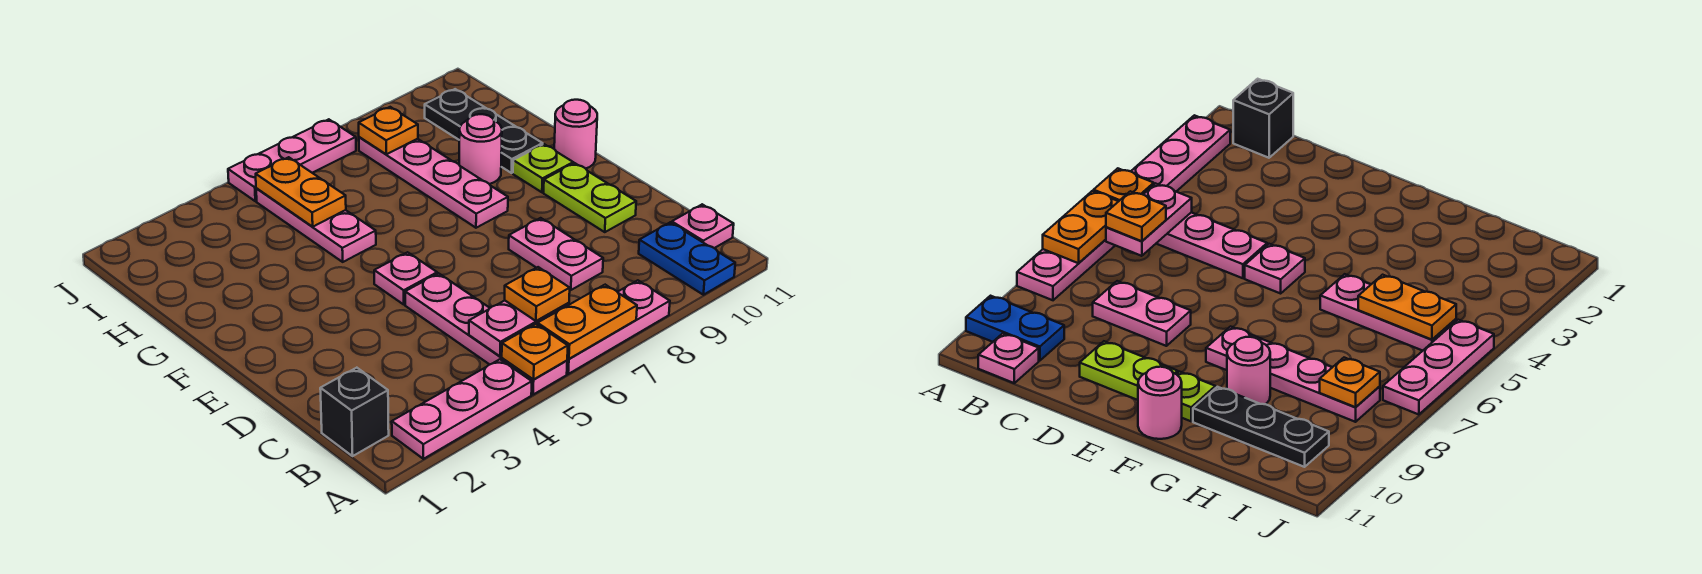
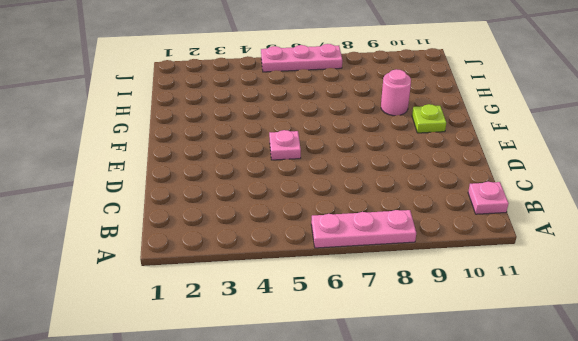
none -> pink plate A2:A4 level 1
none -> pink plate A5:D5 level 1
none -> blue plate A10:B10 level 1

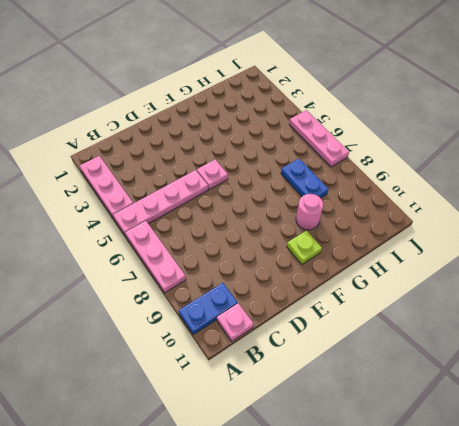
blue plate H7:H8 level 1 -> pink plate F8:I8 level 1
none -> black brick B1 level 1
none -> pink plate C8:D8 level 1
none -> lime plate D10:E10 level 1

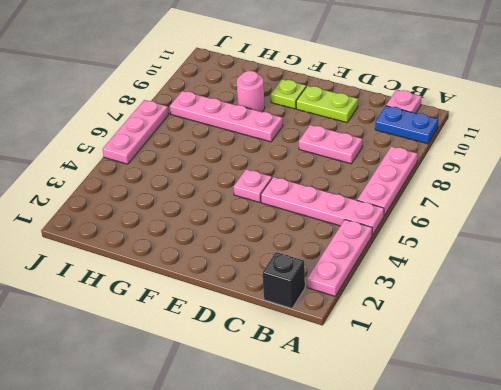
none -> pink round brick F11 level 1
none -> pink plate G5:I5 level 1
none -> black plate G10:I10 level 1

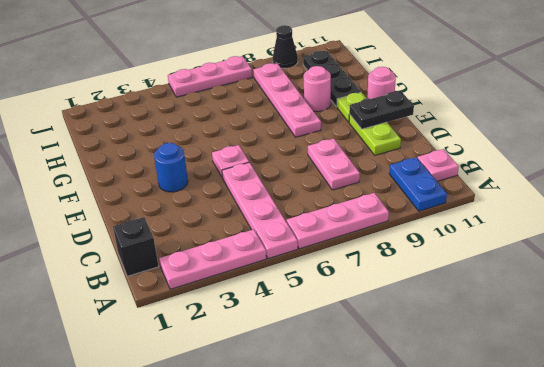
blue round brick E3 level 1 -> none
black plate E10:E11 level 2 -> none
black cone J9 level 1 -> none
none -> pink plate G5:I5 level 1
none -> orange plate A5 level 2
none -> orange plate A6:A7 level 2

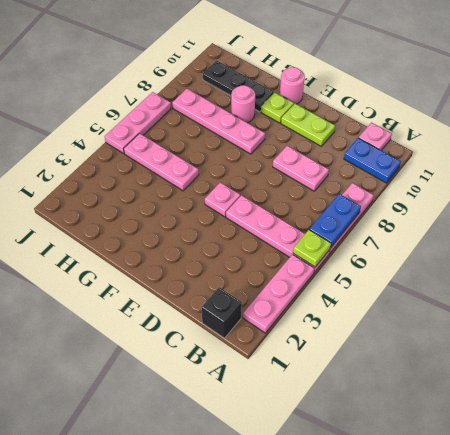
lime plate A5 level 2 -> orange plate A5 level 2
blue plate A6:A7 level 2 -> orange plate A6:A7 level 2
none -> pink plate B5:B6 level 2
none -> orange plate H5:I5 level 2
none -> orange plate I8 level 2

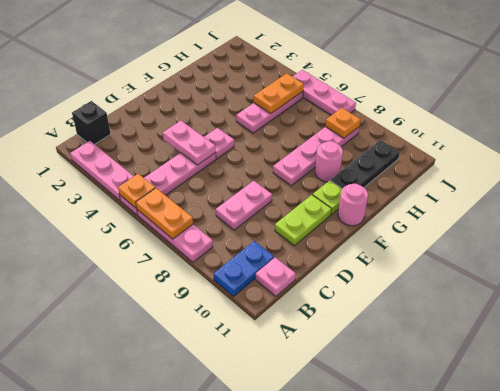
pink plate D4:D5 level 2 -> pink plate B5:B6 level 2
none -> orange plate B6 level 3

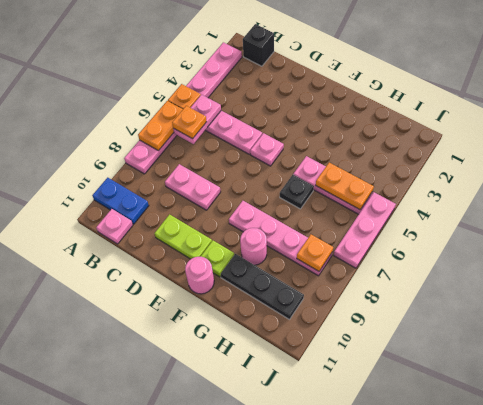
black plate G6 level 1 -> none

